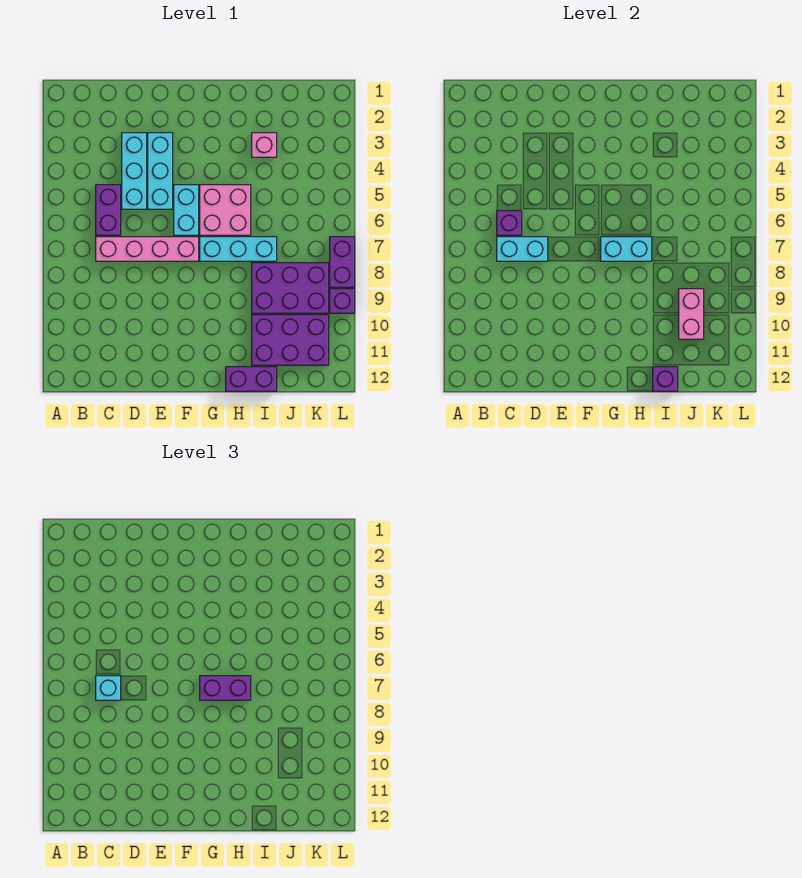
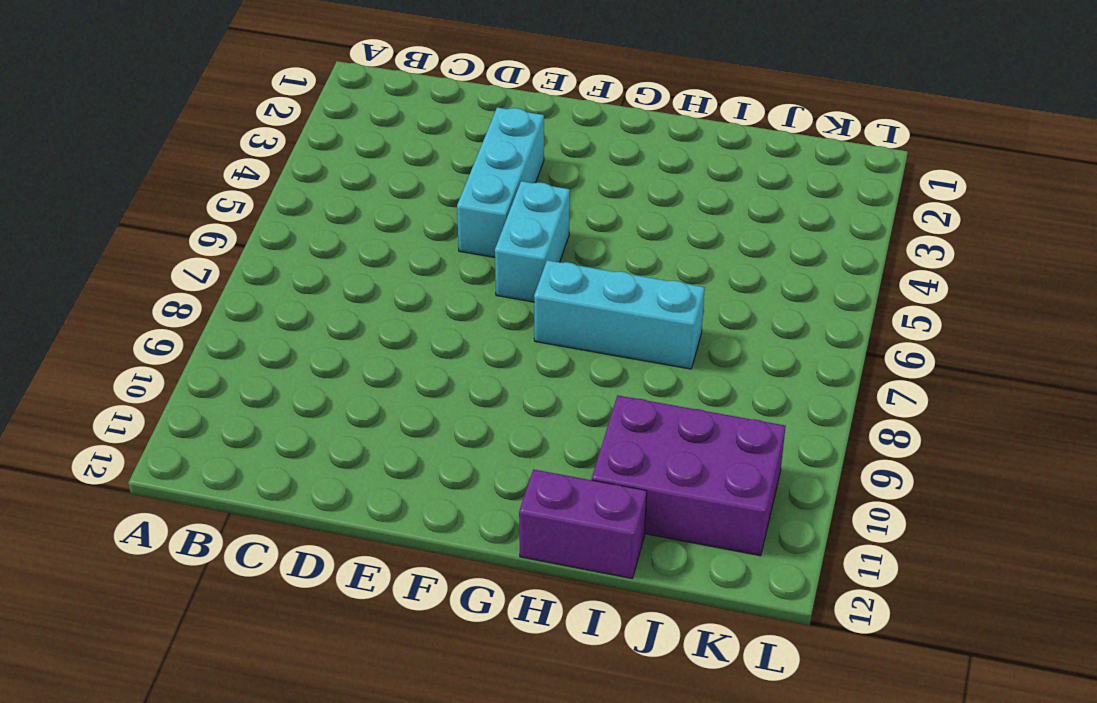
none -> purple brick C5:C6 level 1
none -> pink brick C7:F7 level 1
none -> cyan brick D3:D5 level 1

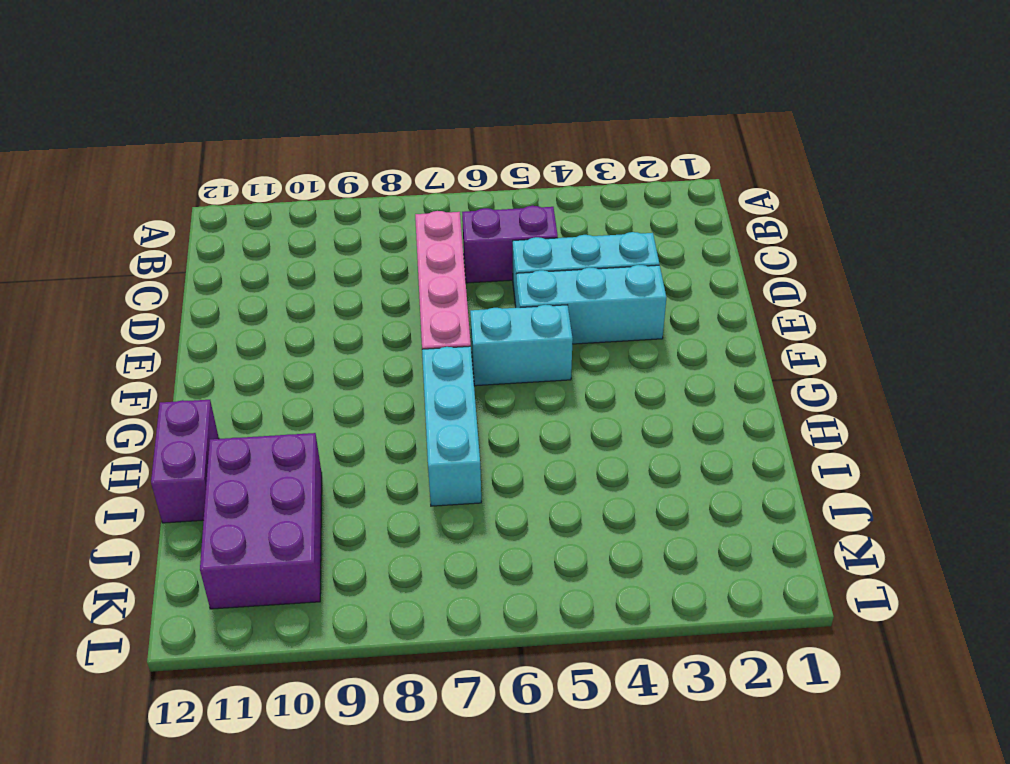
none -> pink brick G5:H6 level 1
none -> pink brick I3 level 1
none -> purple brick I8:K9 level 1

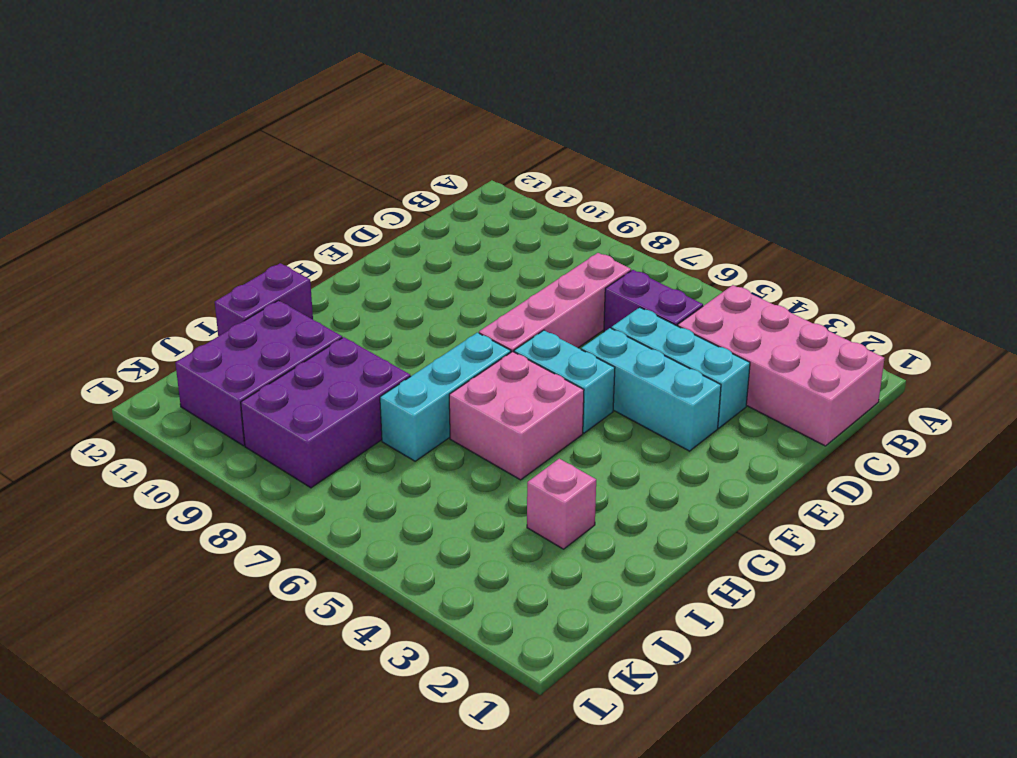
pink brick B1:C4 level 1 -> none
none -> purple brick L7:L8 level 1
none -> purple brick L9 level 1
none -> purple brick C6 level 2

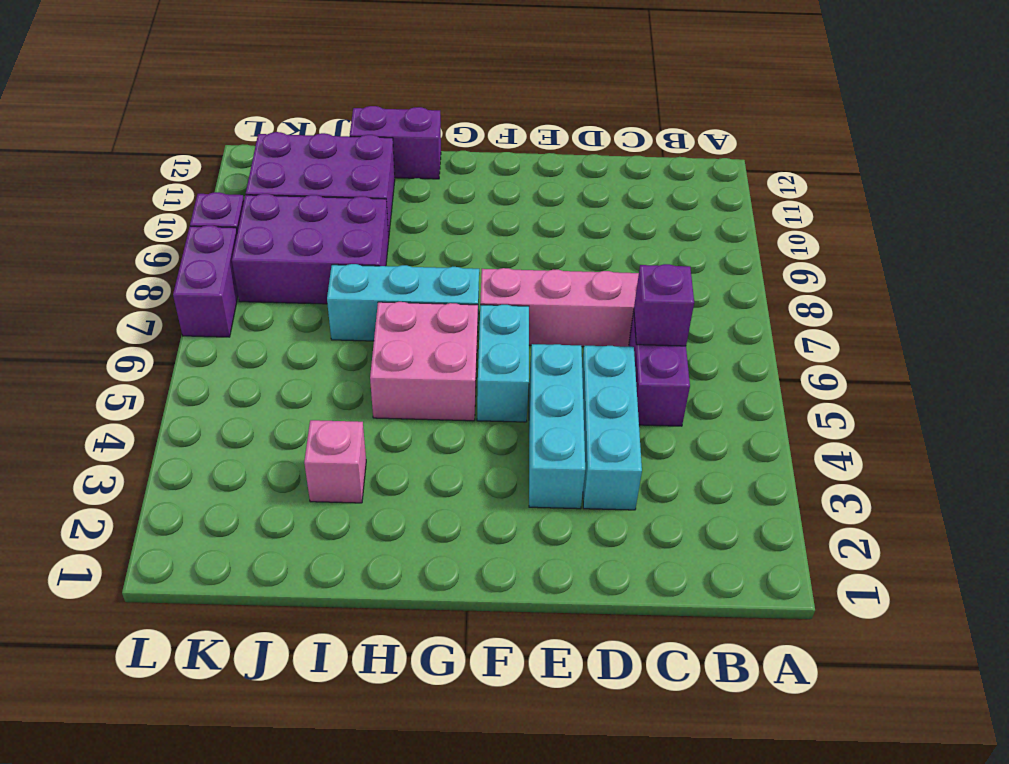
none -> cyan brick C7:D7 level 2
none -> cyan brick G7:H7 level 2
none -> purple brick I12 level 2

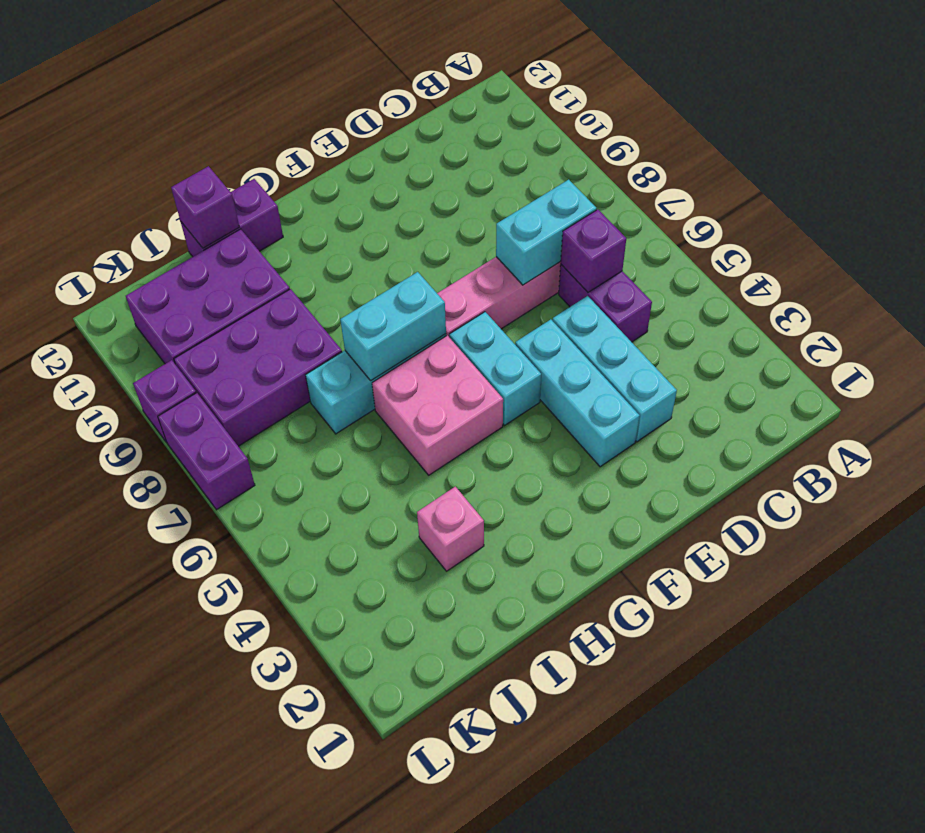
none -> pink brick J9:J10 level 2
none -> cyan brick C7 level 3
none -> purple brick G7:H7 level 3

